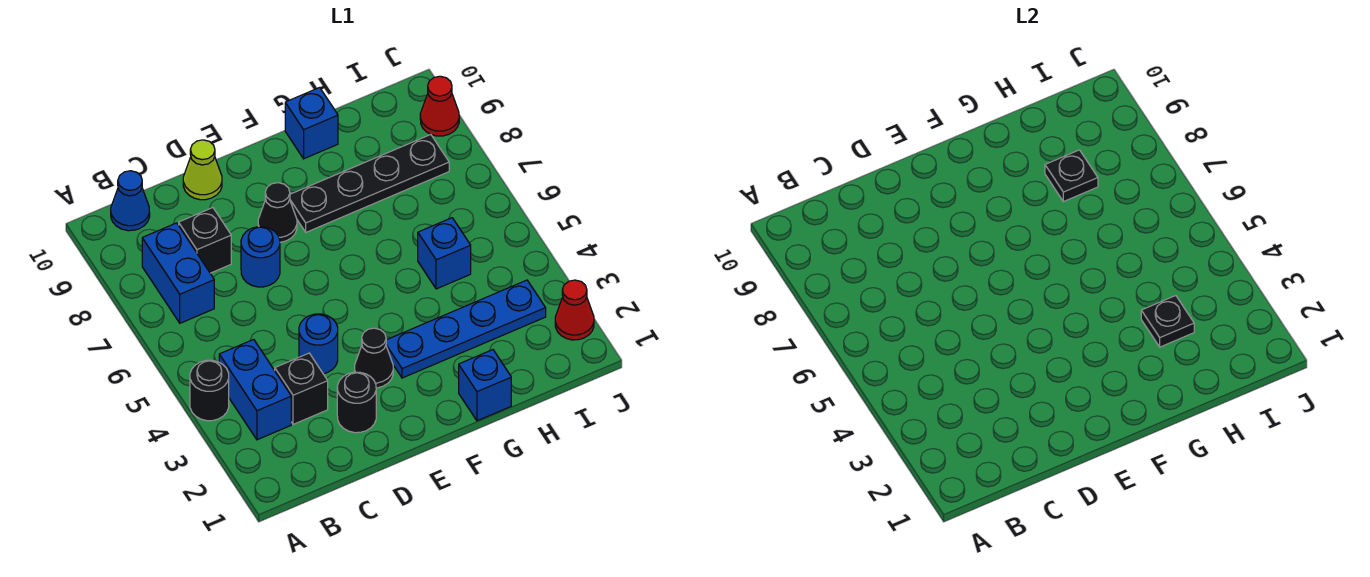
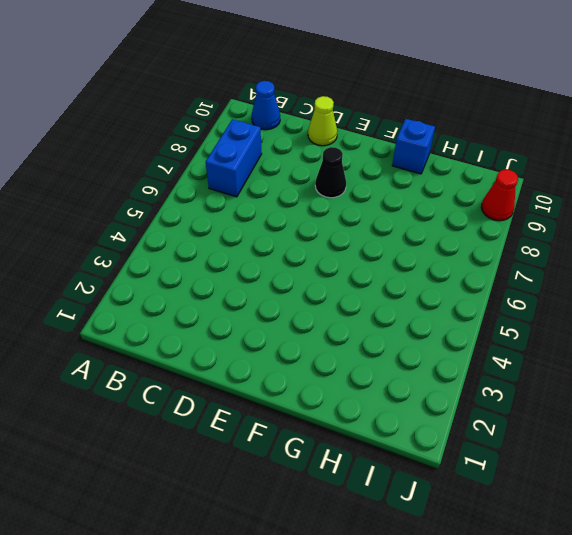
none -> black round brick A4 level 1
none -> blue brick B3:B4 level 1
none -> black brick C3 level 1

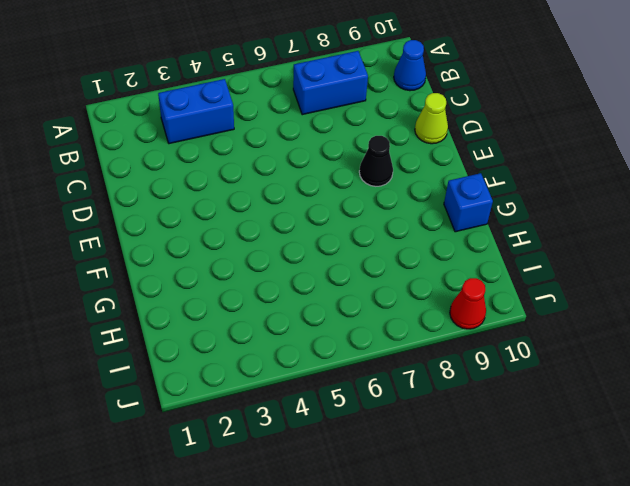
none -> black round brick A4 level 1
none -> black brick C3 level 1
none -> black brick C8 level 1

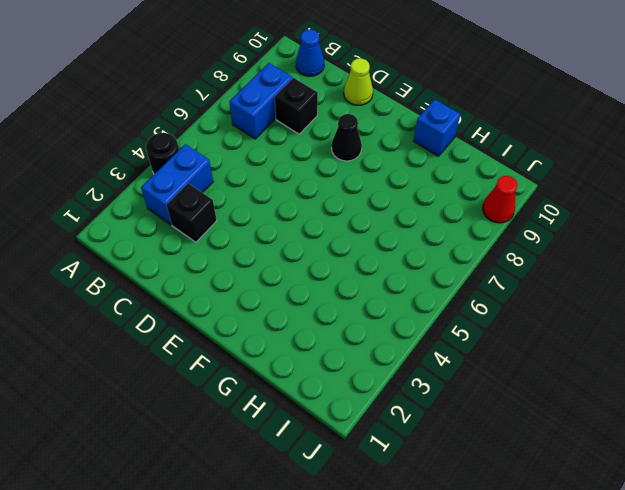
none -> black round brick D2 level 1
none -> blue round brick D4 level 1
none -> blue round brick D7 level 1

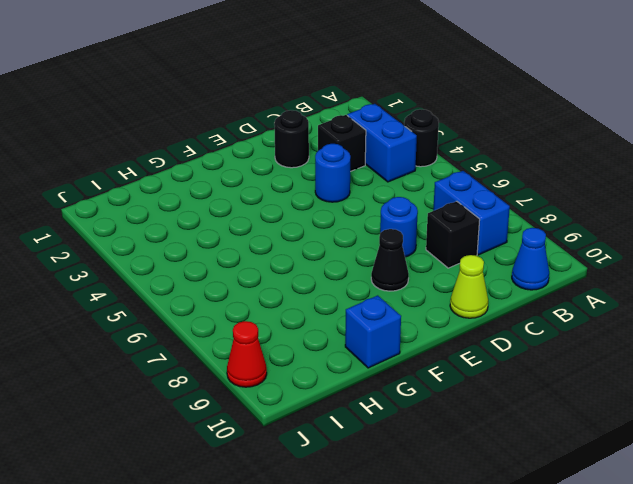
none -> black cone E3 level 1
none -> blue plate F3:I3 level 1
none -> black plate F8:I8 level 1

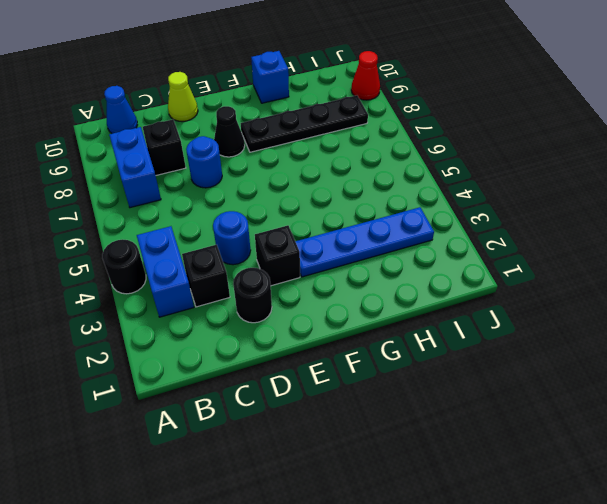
black brick E3 level 1 -> black cone E3 level 1
none -> blue brick G1 level 1
none -> blue brick H5 level 1
none -> red cone J2 level 1

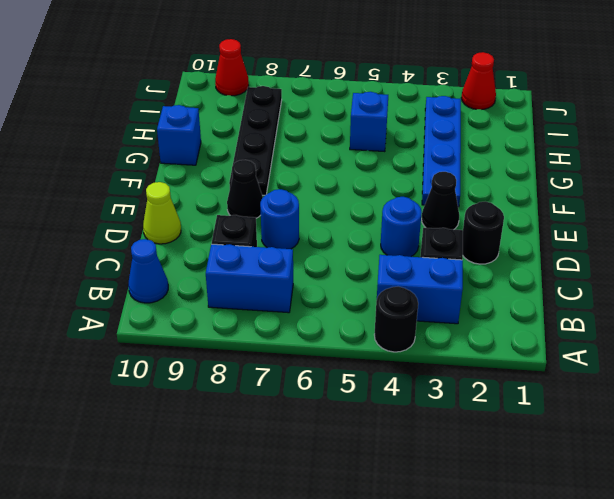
none -> blue brick G1 level 1
none -> black plate H3 level 2
none -> black plate H8 level 2

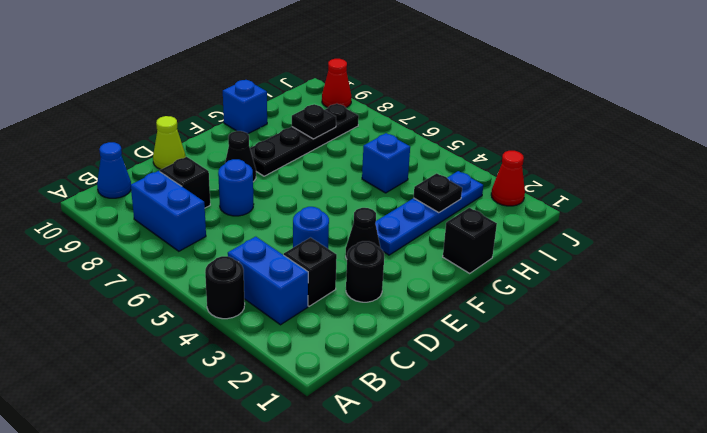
black brick G1 level 1 -> blue brick G1 level 1

